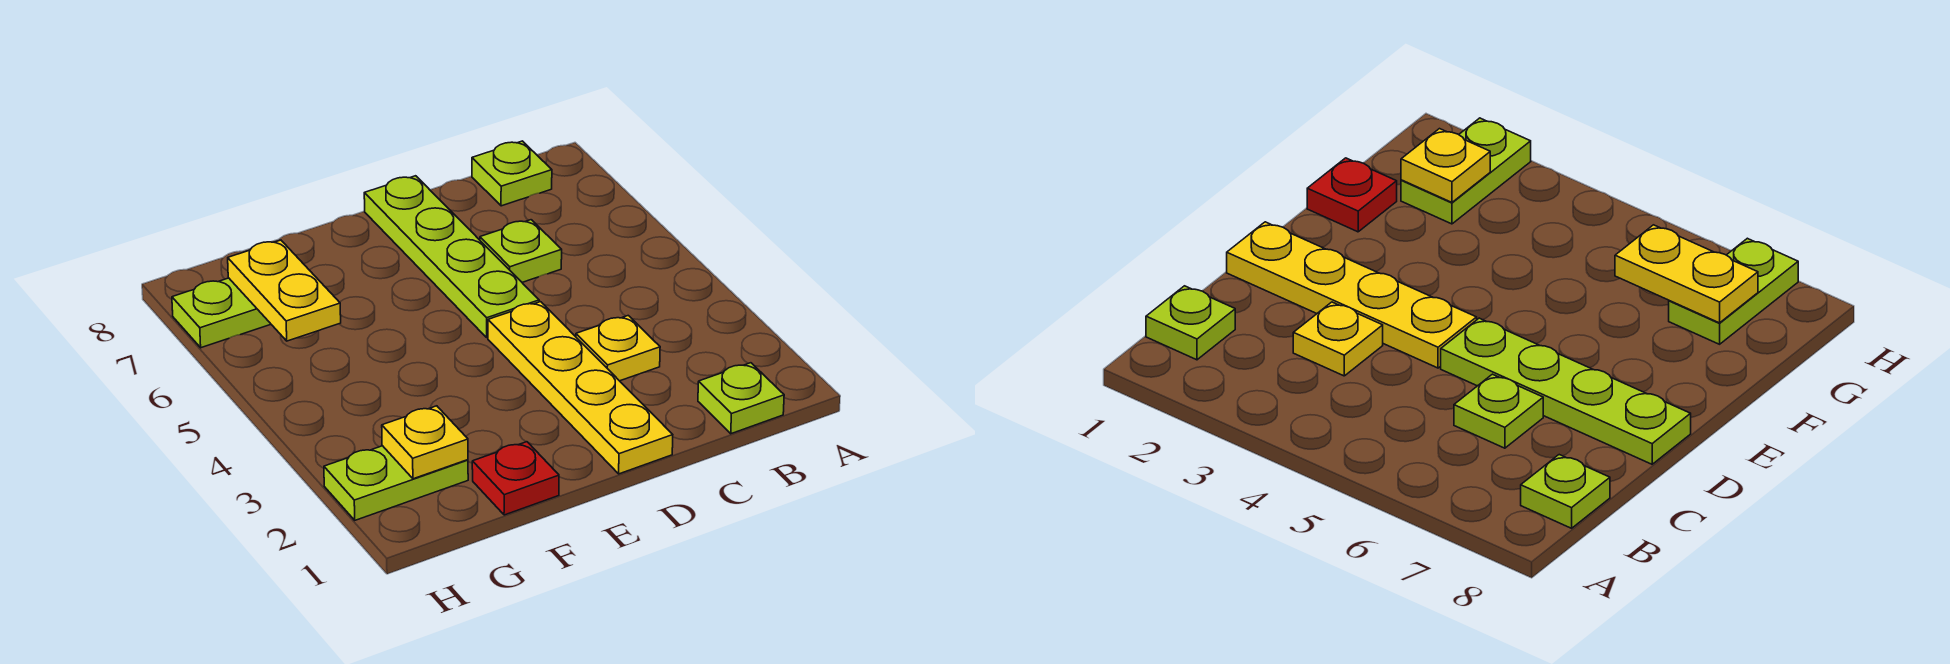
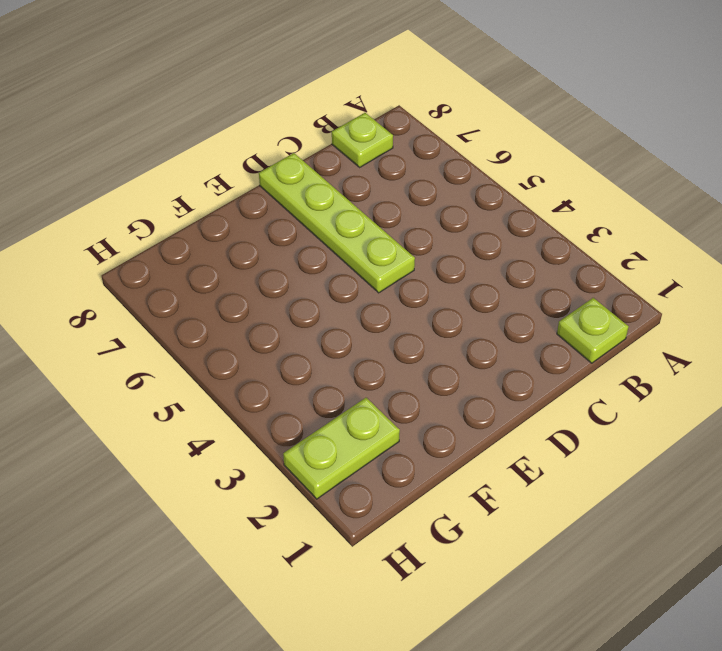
none -> yellow plate C3 level 1
none -> lime plate C6 level 1

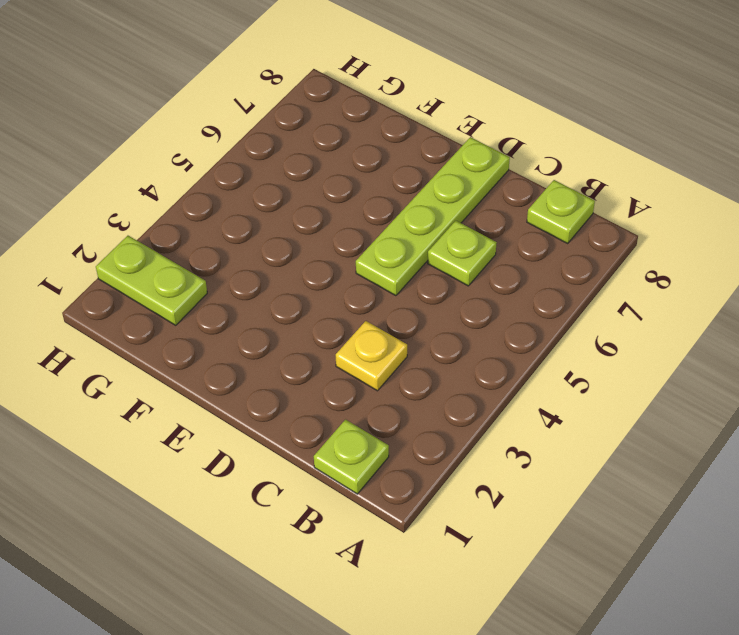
none -> yellow plate D1:D4 level 1
none -> red plate F1 level 1

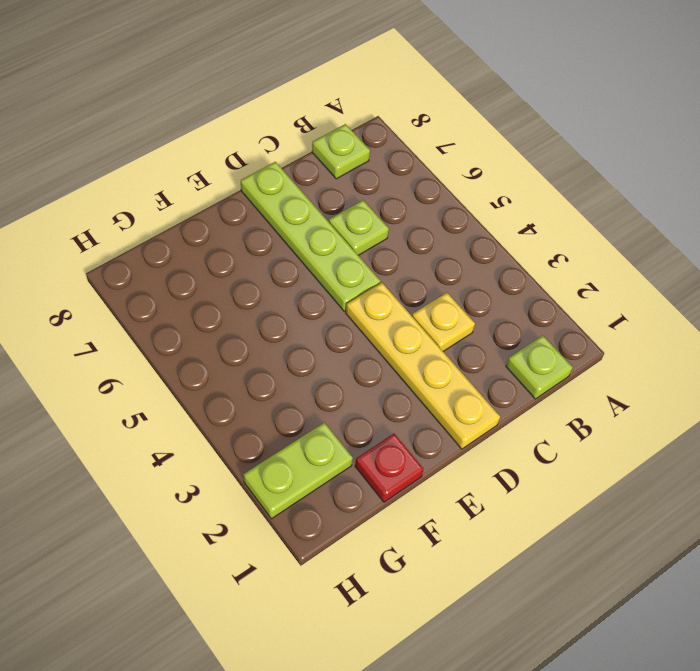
none -> lime plate G7:H7 level 1
none -> yellow plate G2 level 2

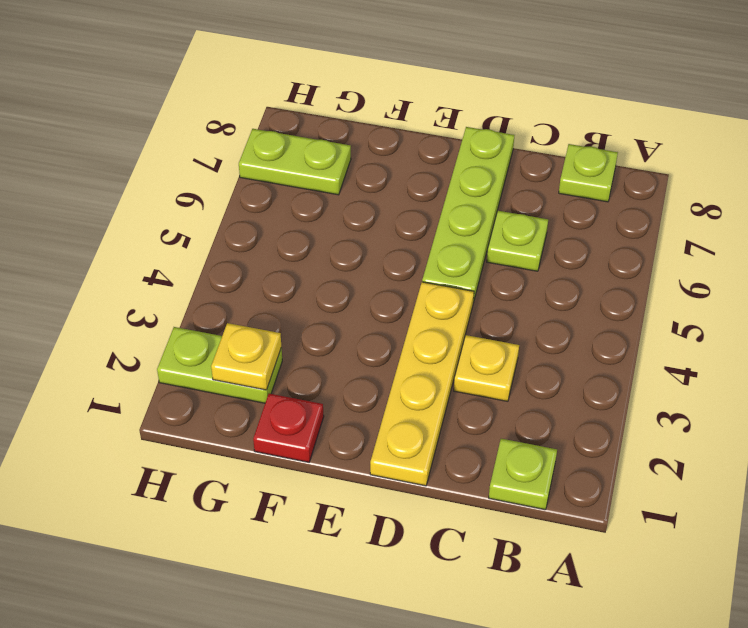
none -> yellow plate G6:G7 level 2

